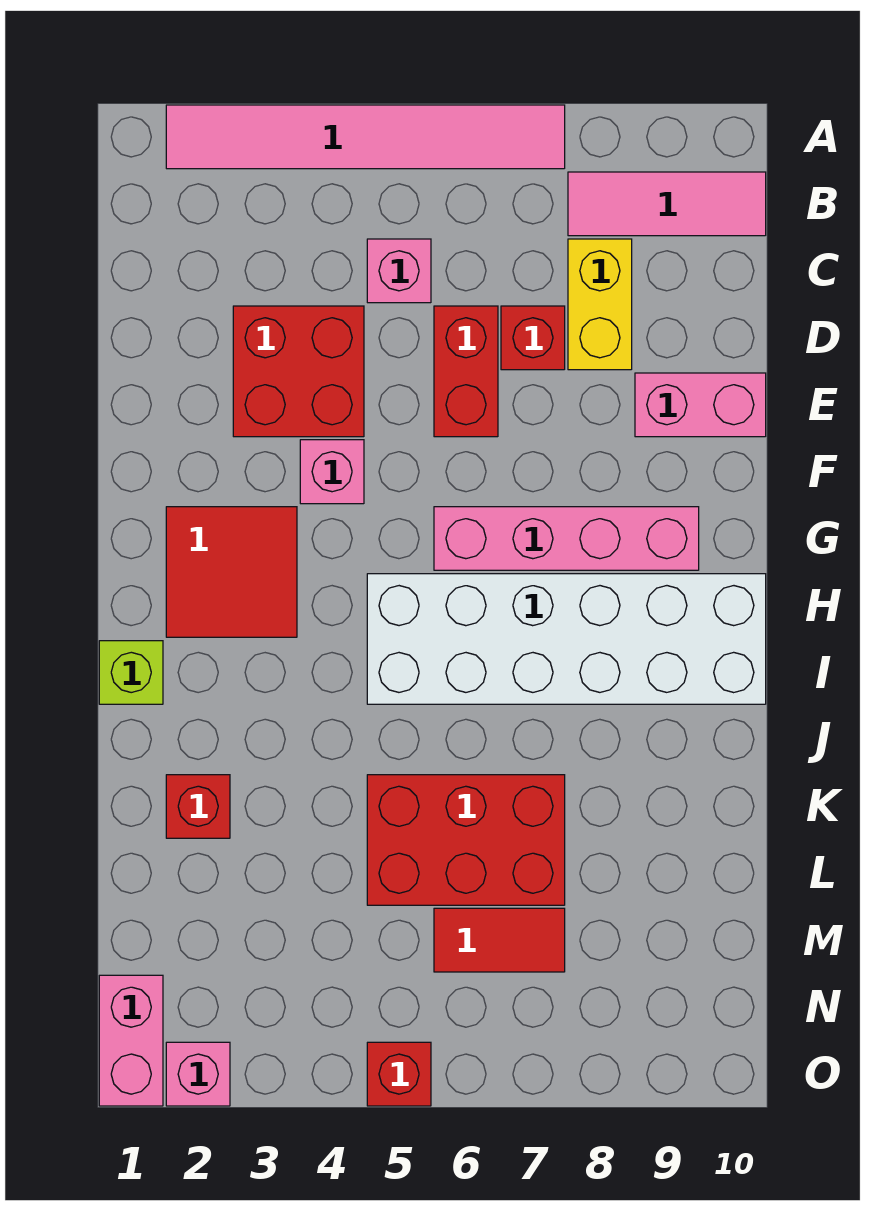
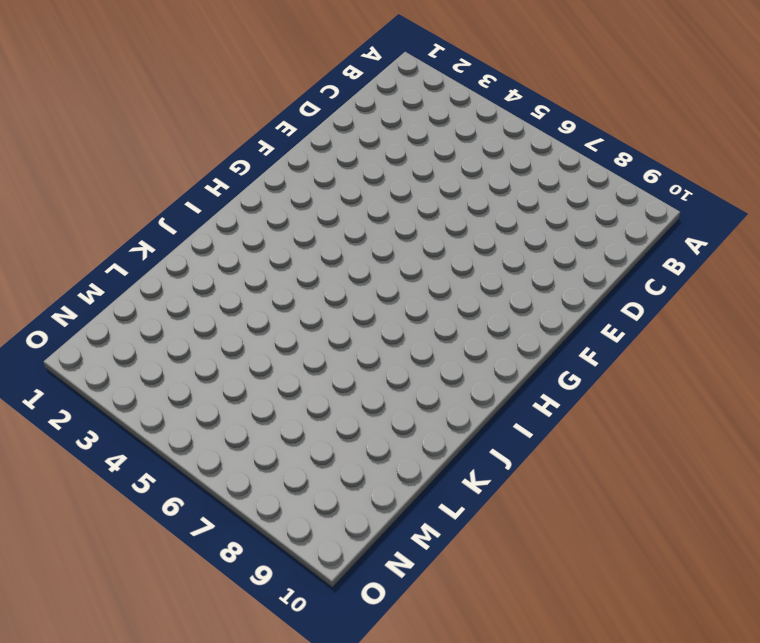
none -> pink tile A2:A7 level 1
none -> pink tile B8:B10 level 1
none -> pink brick C5 level 1

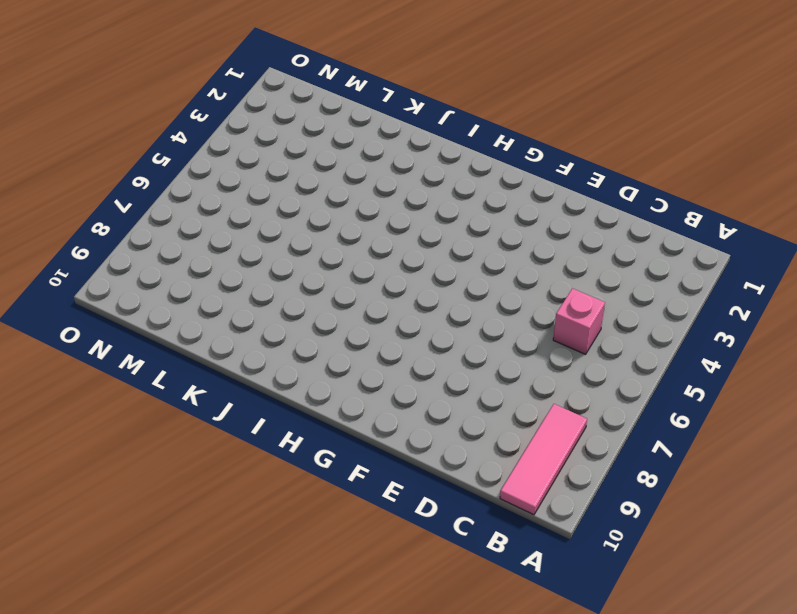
none -> pink tile A2:A7 level 1
none -> yellow brick C8:D8 level 1
none -> red brick D3:E4 level 1

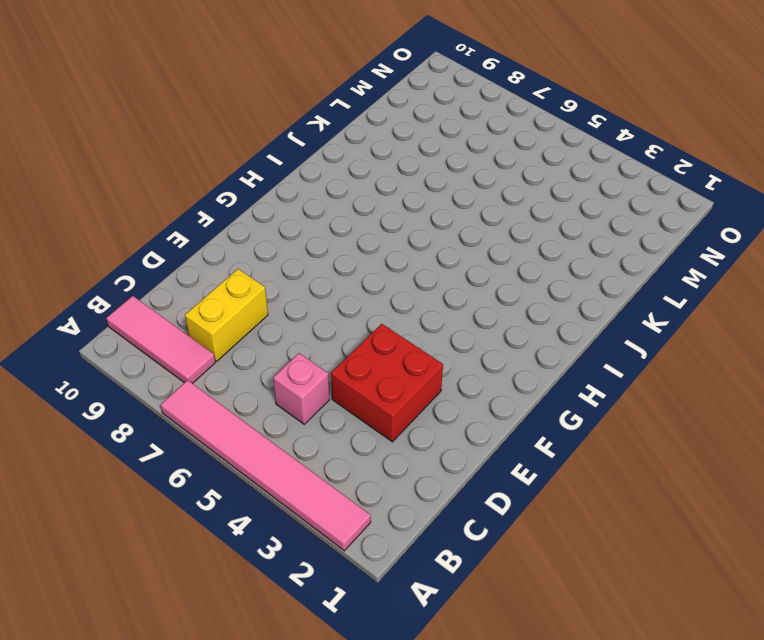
none -> red brick D6:E6 level 1
none -> red brick D7 level 1
none -> pink brick E9:E10 level 1

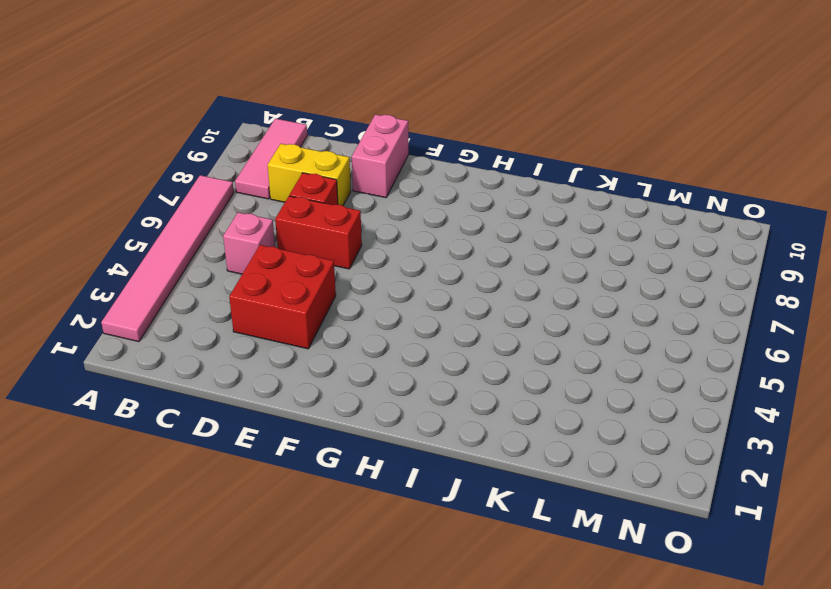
none -> pink brick F4 level 1
none -> red tile G2:H3 level 1
none -> pink brick G6:G9 level 1

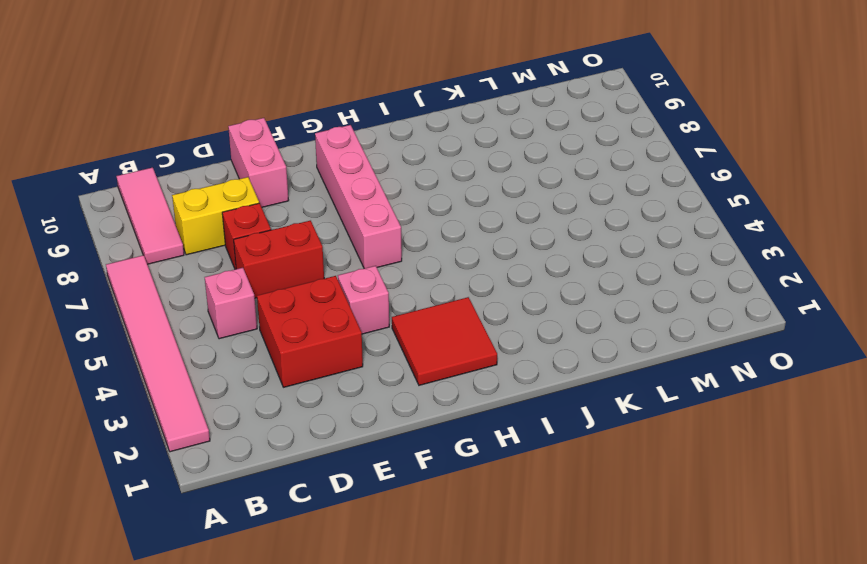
none -> white brick H5:I10 level 1
none -> lime brick I1 level 1
none -> red brick K2 level 1

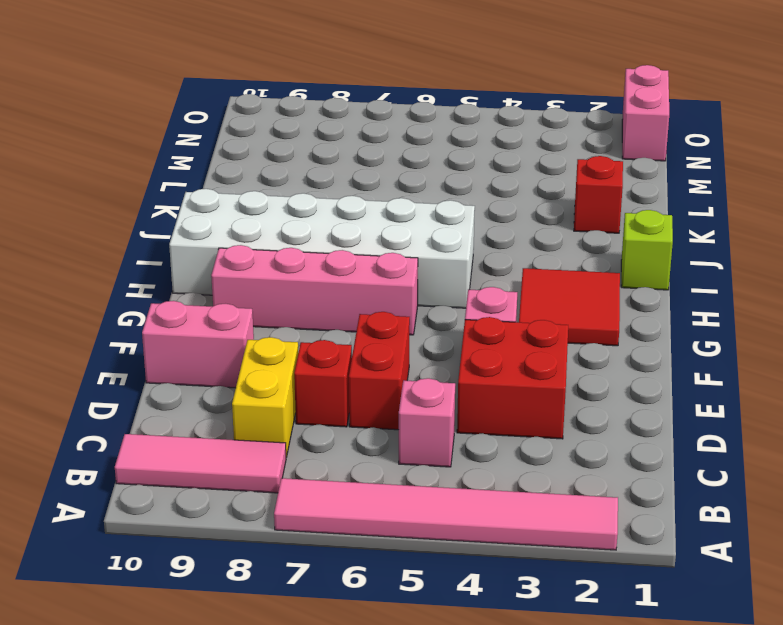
none -> red brick K5:L7 level 1
none -> red tile M6:M7 level 1
none -> pink brick O2 level 1

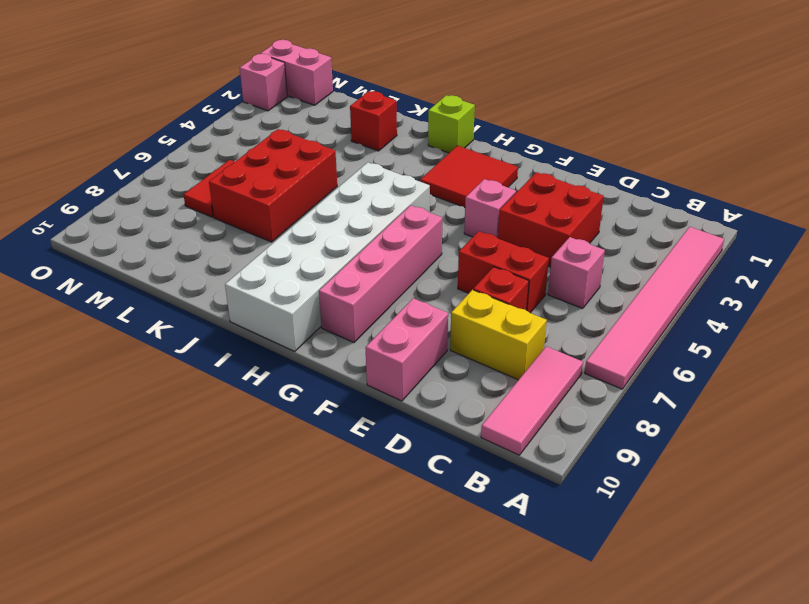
none -> red brick O5 level 1

